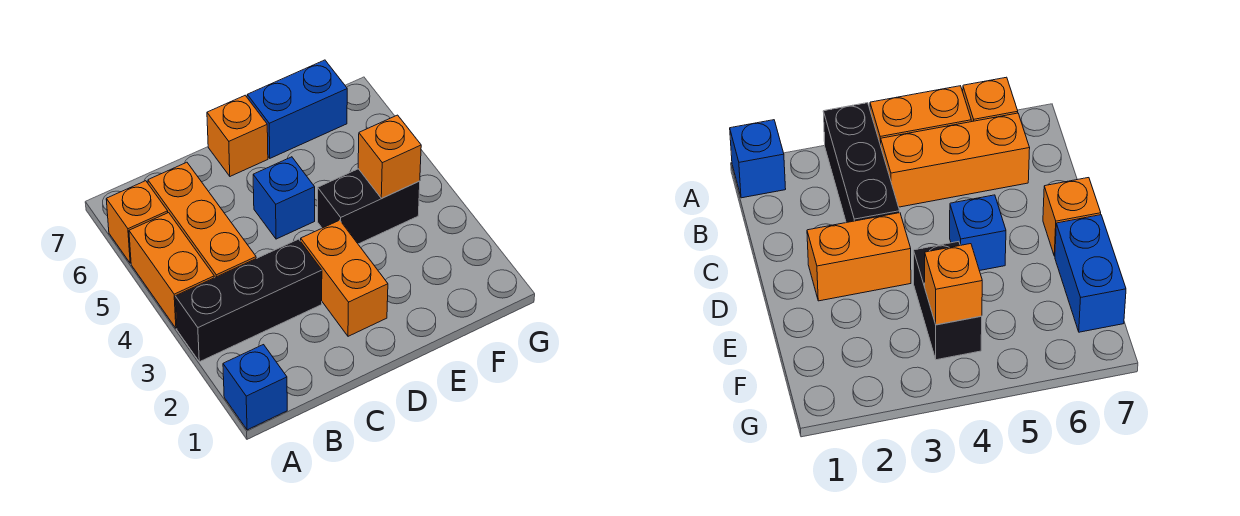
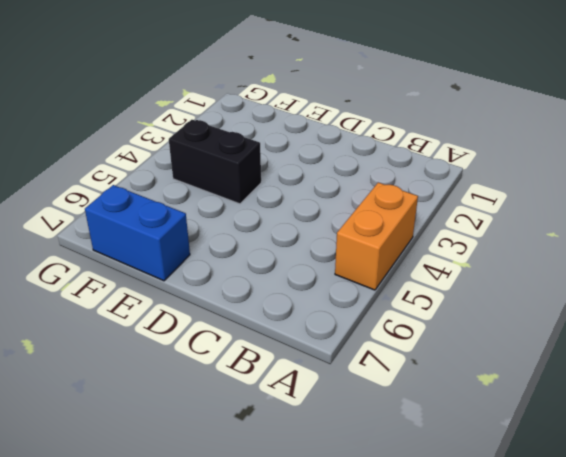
none -> blue brick A1 level 1
none -> black brick A3:C3 level 1

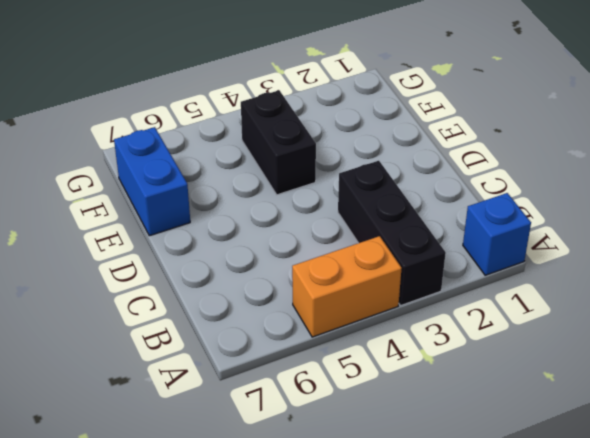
none -> orange brick A6 level 1
none -> orange brick B4:B6 level 1

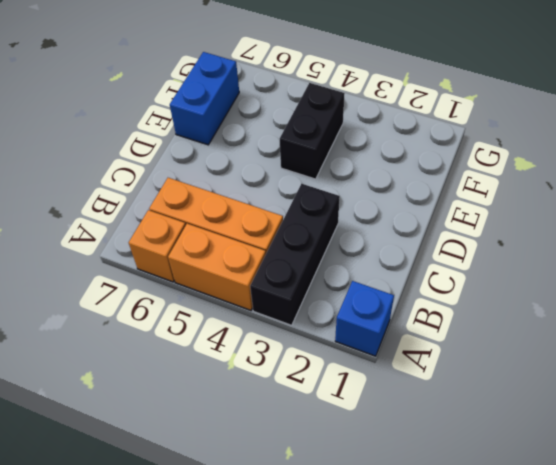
none -> orange brick D2:D3 level 1
none -> blue brick D5 level 1

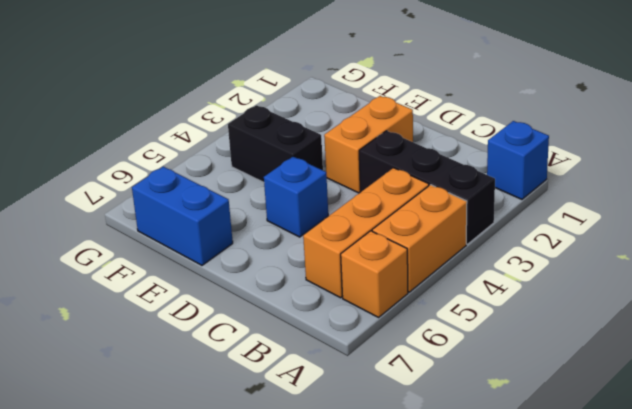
none -> orange brick D7 level 1
none -> orange brick F4 level 2

